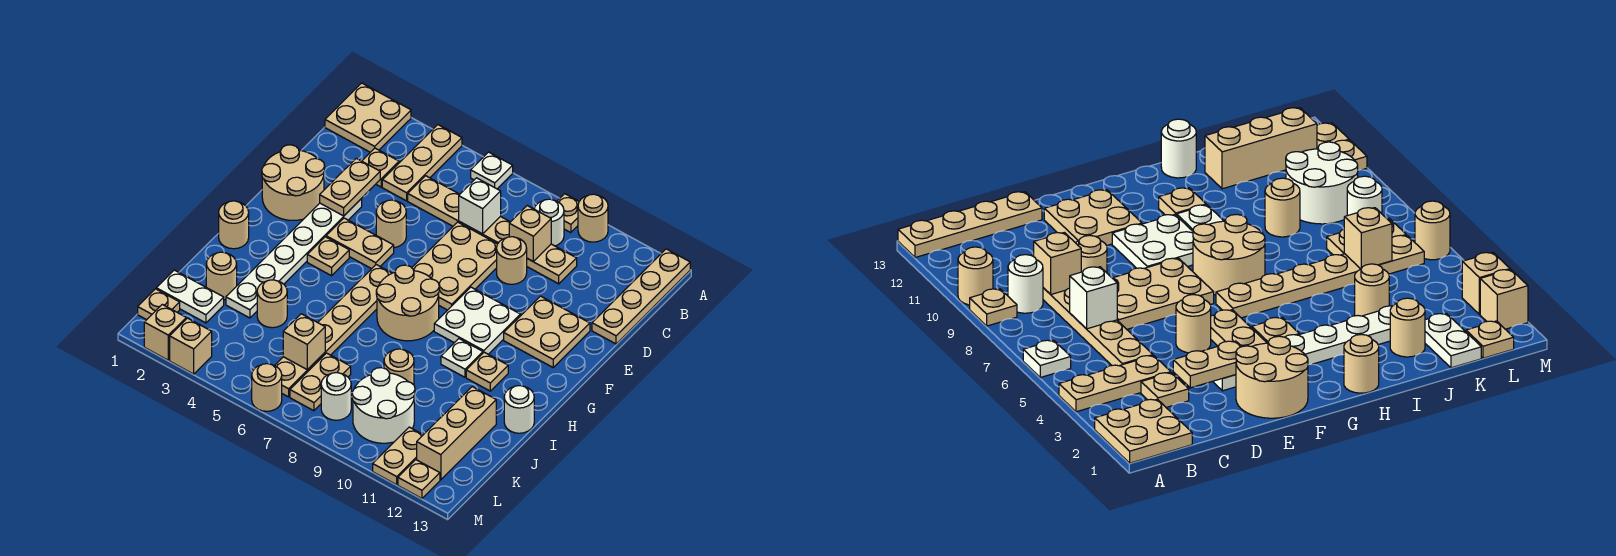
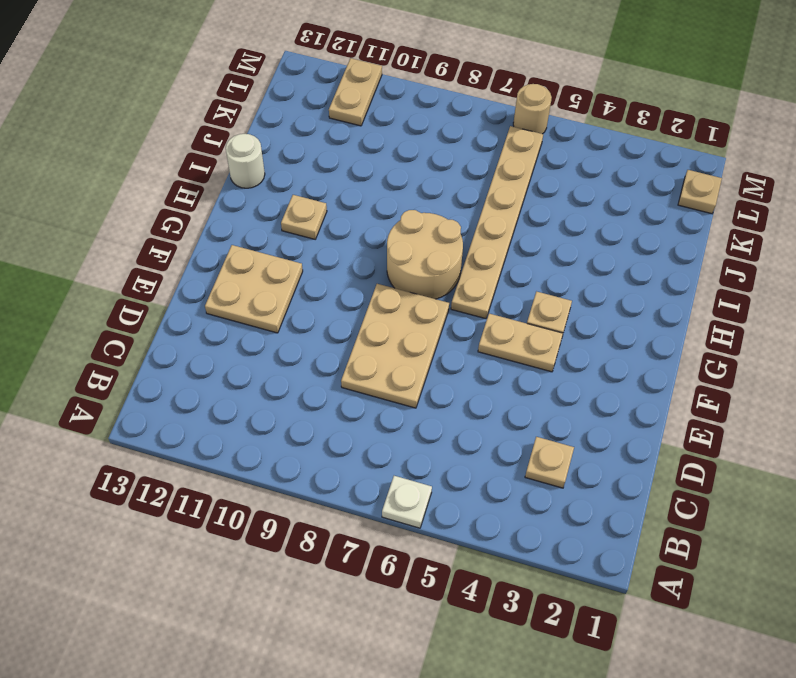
none -> tan plate A1:B2 level 1
none -> tan plate A4:C4 level 1
none -> tan plate A9 level 1
none -> tan round brick A10 level 1

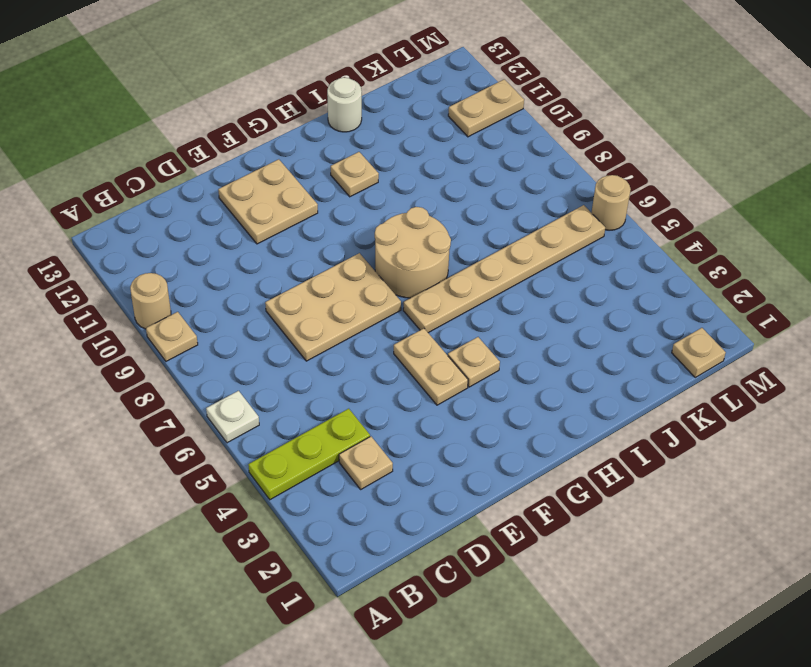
lime plate A4:C4 level 1 -> tan plate A4:C4 level 1
none -> tan plate A1:B2 level 1
none -> tan plate A13:D13 level 1
none -> white round brick B9 level 1
none -> tan plate C5:C10 level 1

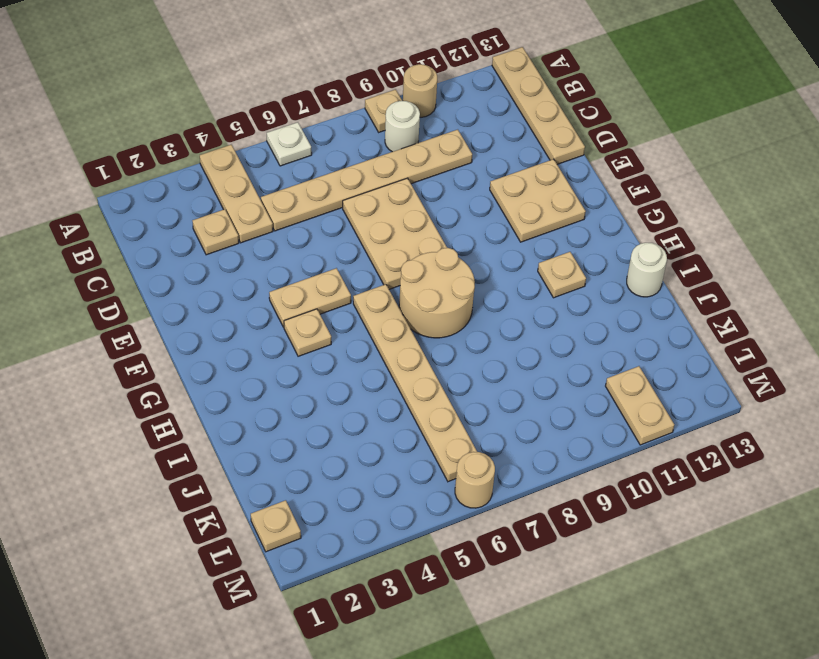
none -> tan plate A1:B2 level 1
none -> tan round brick D9 level 1
none -> tan round brick E1:F2 level 1
none -> white plate E3:J3 level 1

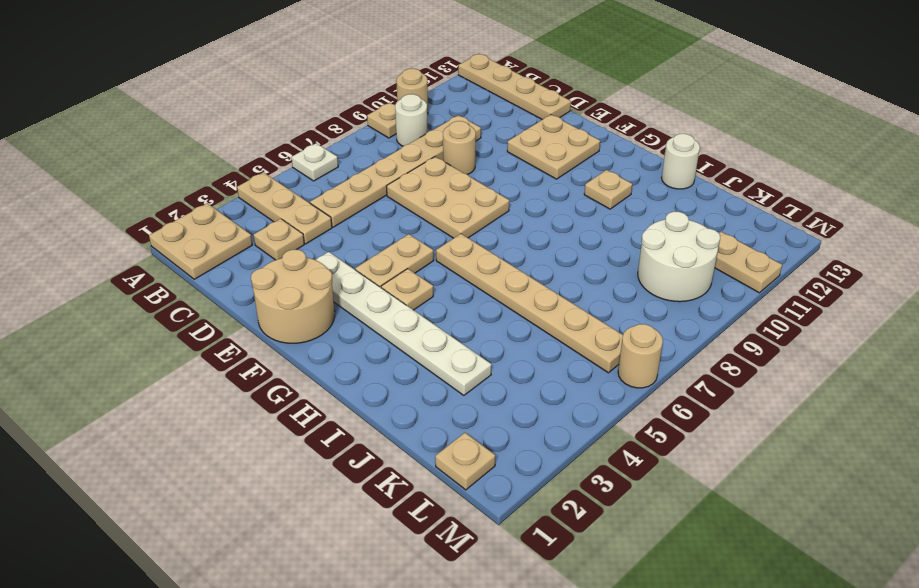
none -> tan round brick E5 level 1
none -> white plate F9:G10 level 1
none -> tan round brick G7:H8 level 1
none -> tan round brick H1 level 1

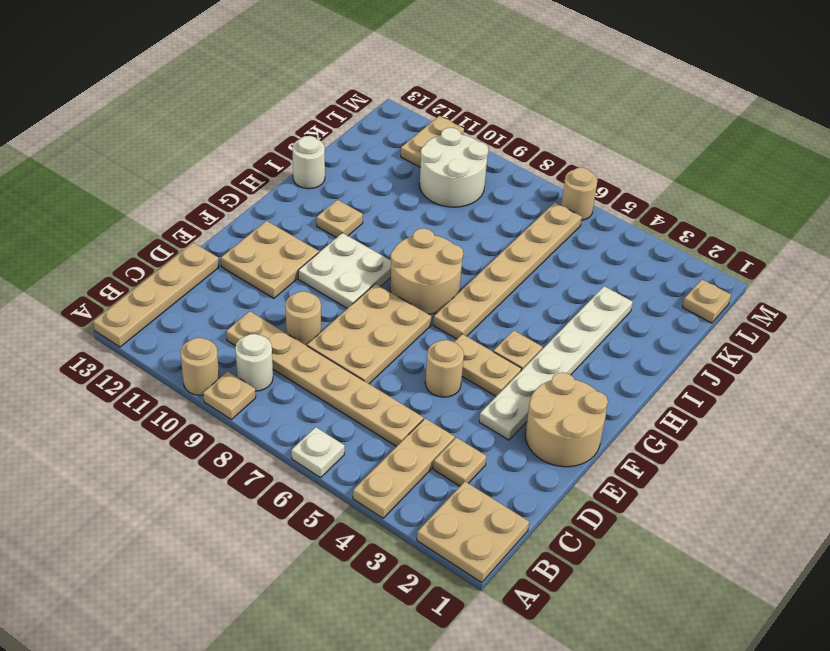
none -> tan round brick H1 level 1
none -> white plate H10 level 1
none -> tan round brick J2 level 1
none -> tan round brick J4 level 1

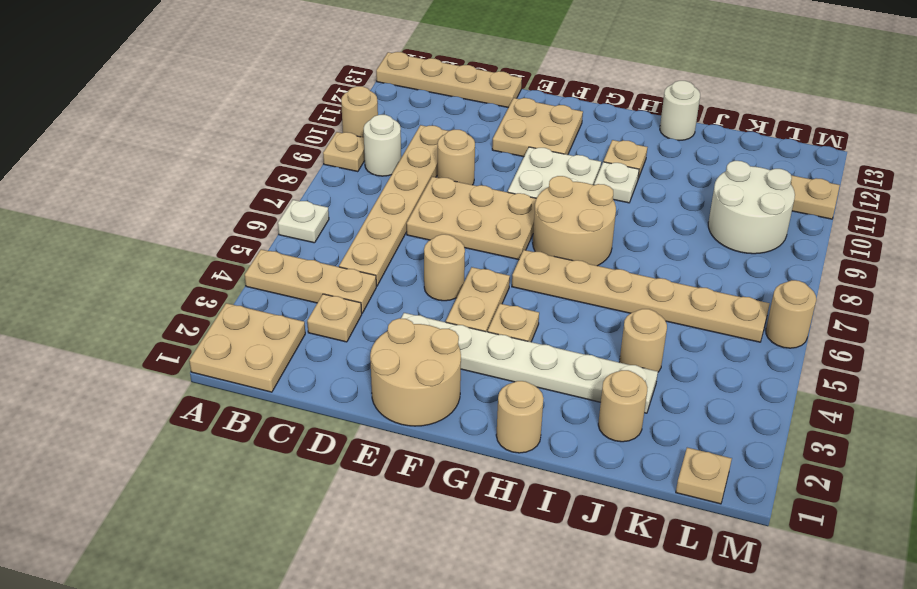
none -> tan round brick J9 level 1
none -> tan brick J12:L12 level 1
none -> white plate K1:K2 level 1
none -> tan plate K7:L7 level 1

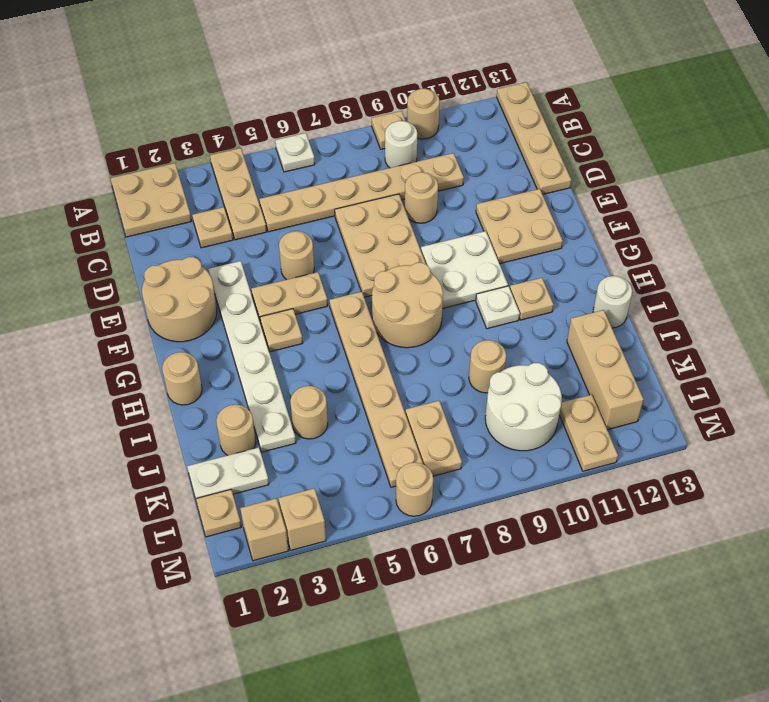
none -> white round brick L8 level 1
none -> tan plate M12 level 1
none -> white brick C7 level 2
none -> tan brick C9 level 2

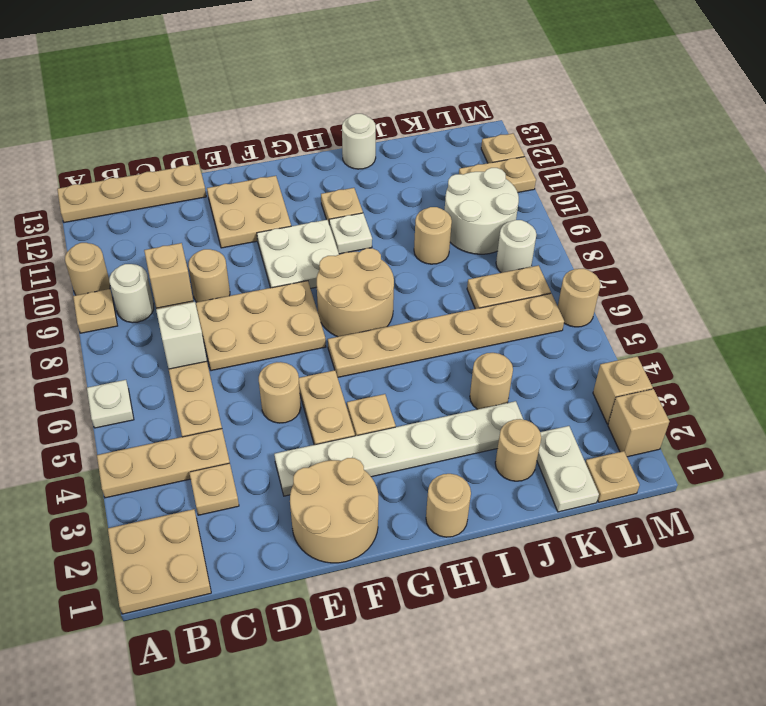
none -> tan brick J12:L12 level 1
none -> tan plate D3:E3 level 2
none -> tan brick K6 level 2

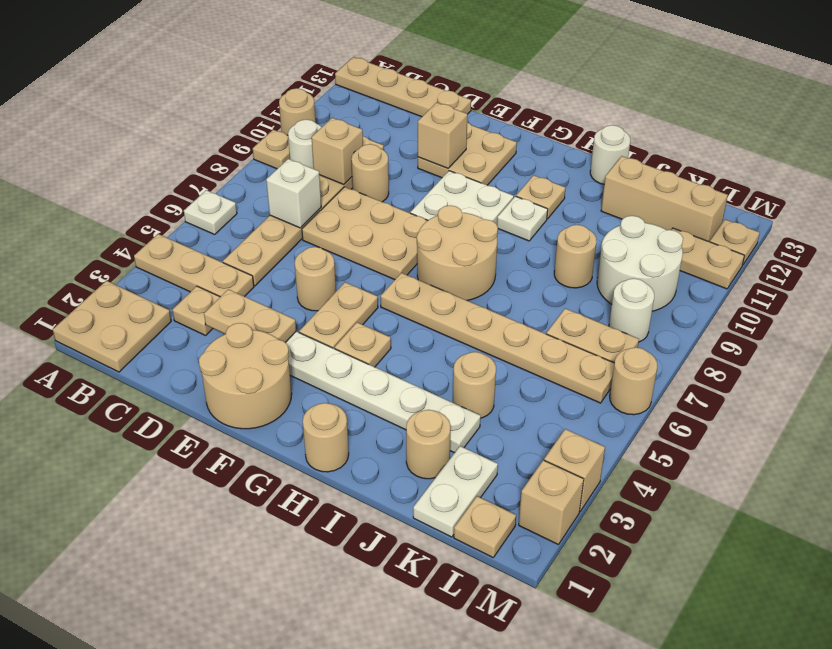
tan brick E11 level 2 -> tan brick K6 level 2

